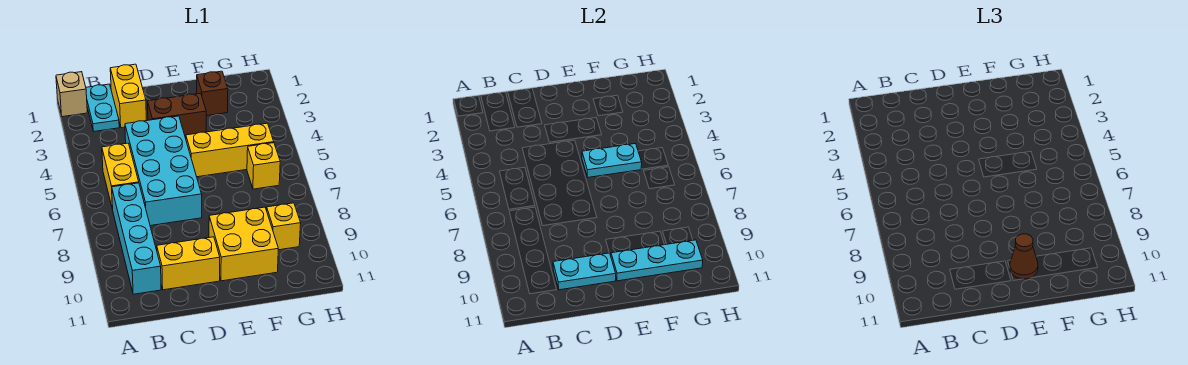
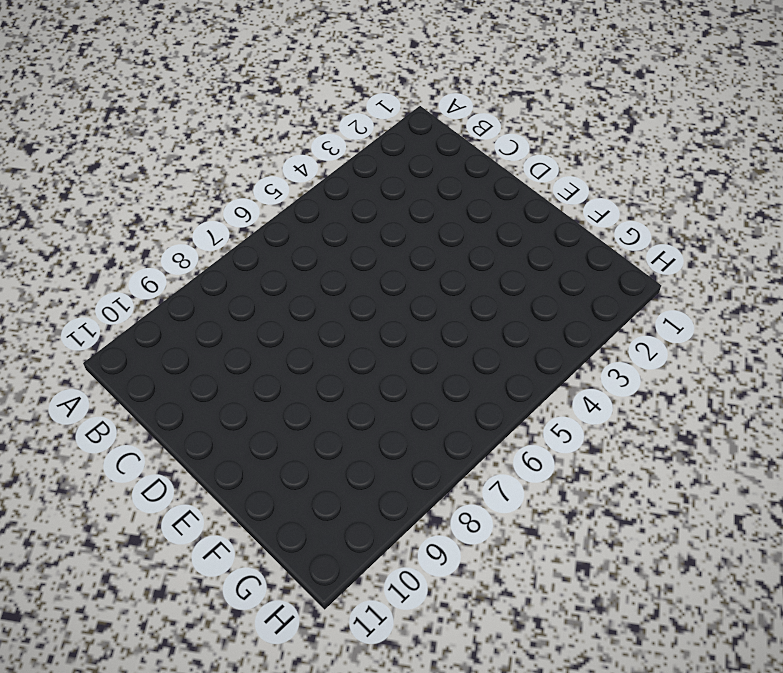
none -> tan brick A1 level 1
none -> cyan plate B1:B2 level 1
none -> yellow brick B5:B6 level 1

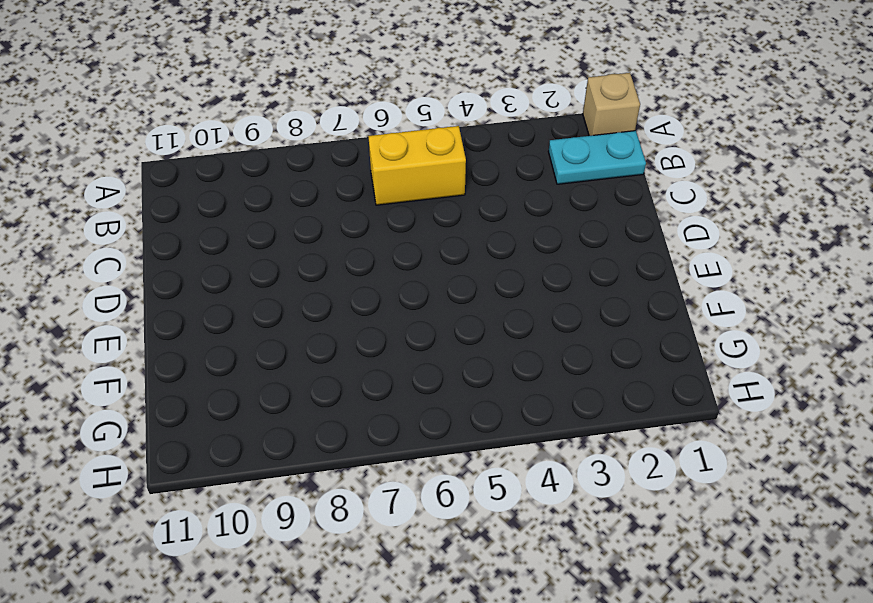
none -> cyan brick B7:B10 level 1
none -> yellow brick C1:C2 level 1
none -> cyan brick C4:D7 level 1

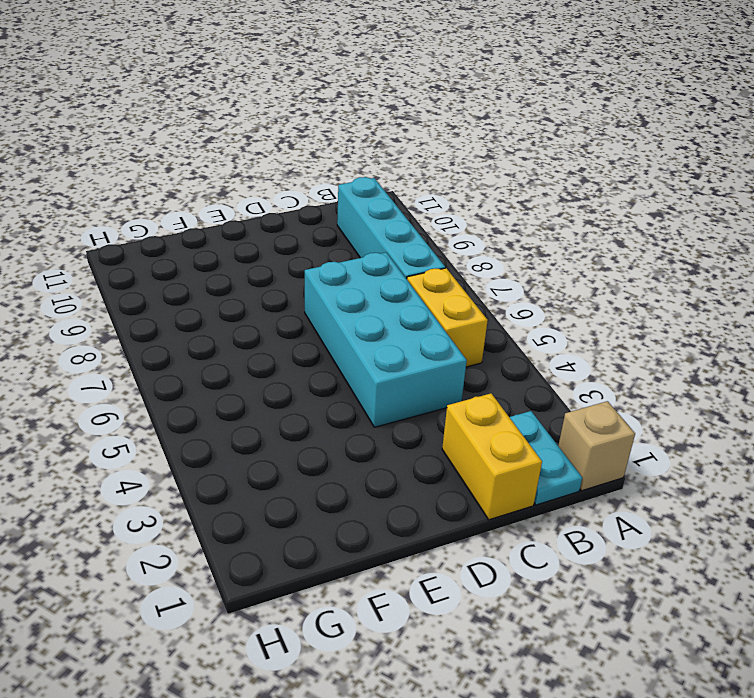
none -> yellow brick C10:D10 level 1
none -> brown brick D3:E3 level 1
none -> yellow brick E5:G5 level 1

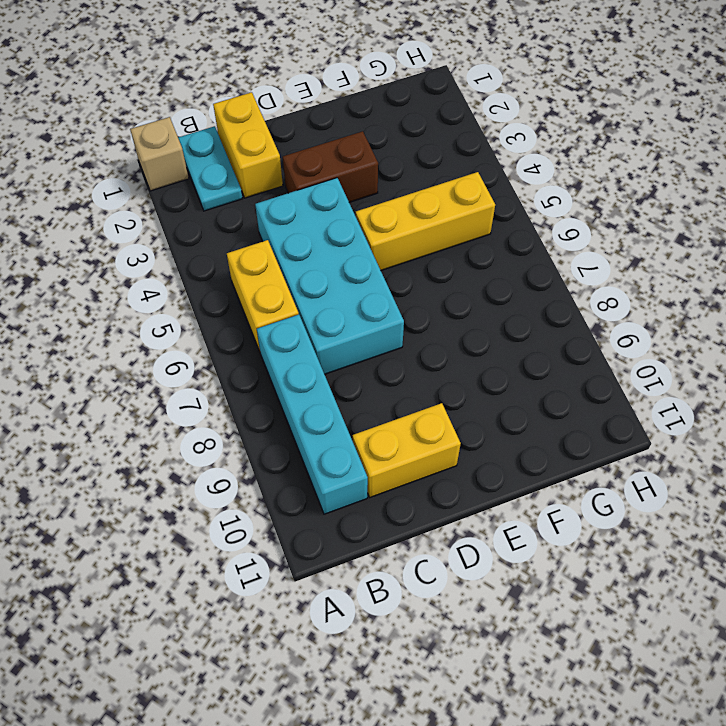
none -> yellow brick E9:F10 level 1
none -> brown brick F2 level 1
none -> yellow brick G6 level 1

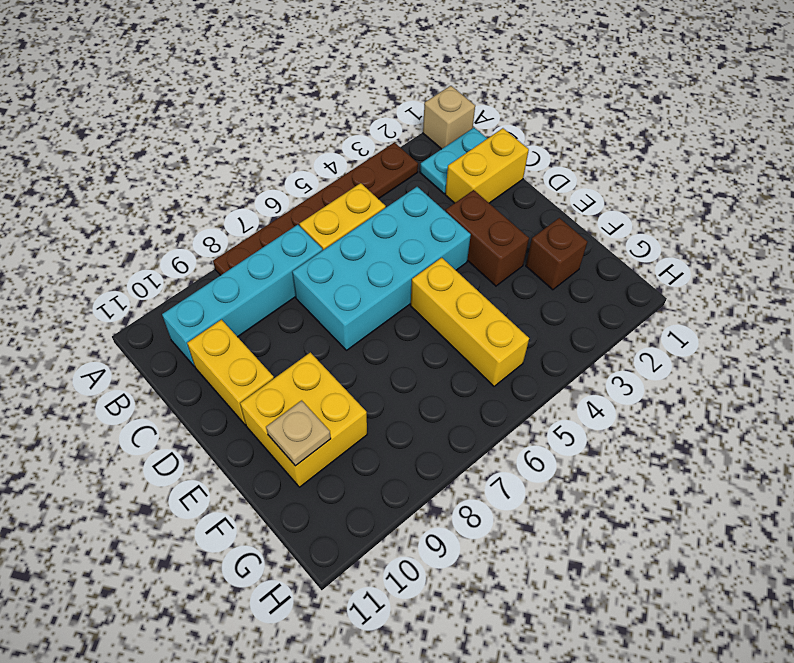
brown plate A3:A8 level 1 -> none
tan plate F10 level 2 -> cyan plate E10:G10 level 2
none -> yellow brick G6 level 1
none -> yellow brick G9 level 1
none -> cyan plate C10:D10 level 2

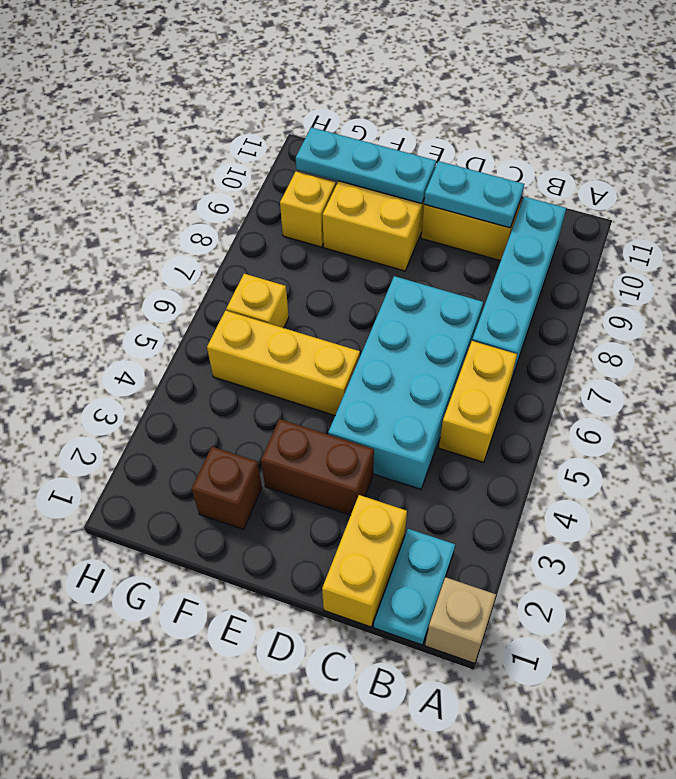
none -> cyan plate E5:F5 level 2
none -> brown cone E10 level 3

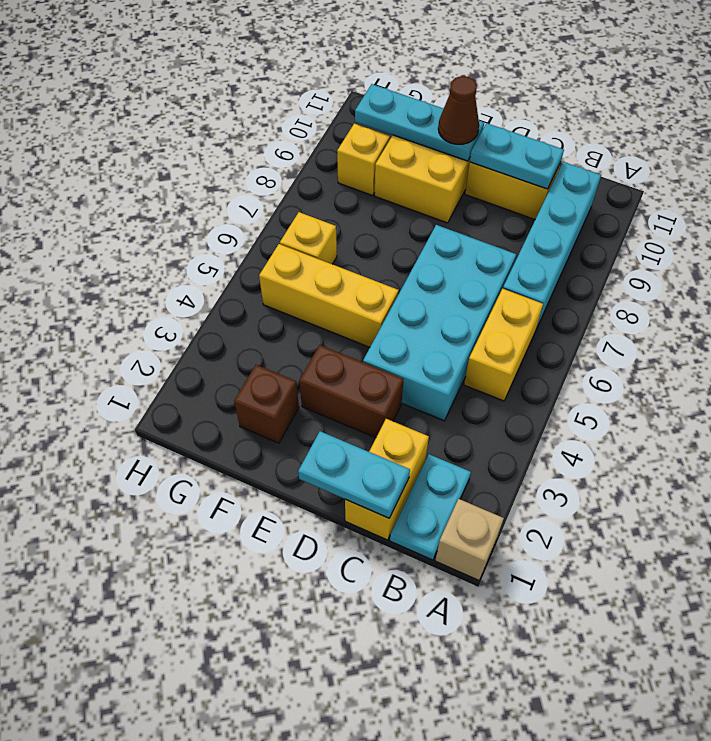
cyan plate C1:D1 level 2 -> cyan plate E5:F5 level 2

